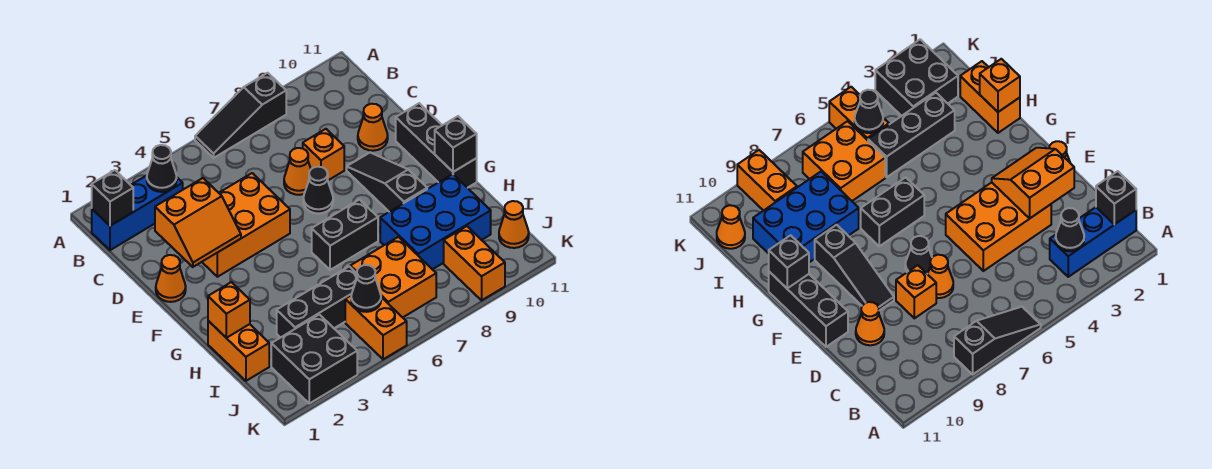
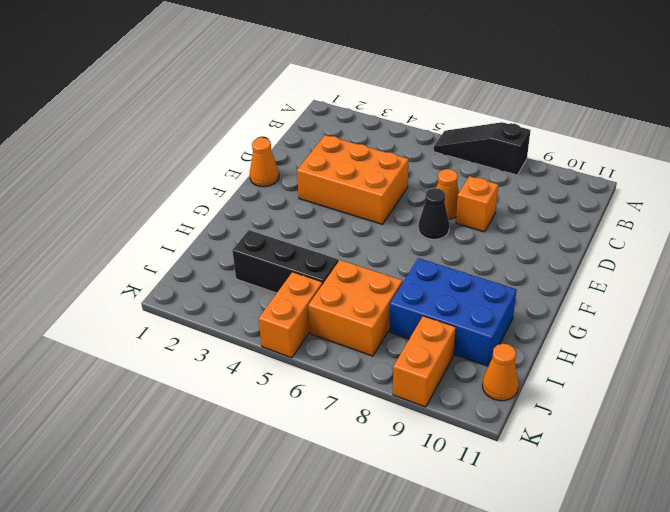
none -> blue brick B1:B3 level 1
none -> orange cone D10 level 1
none -> black slope E9:G9 level 1 top G

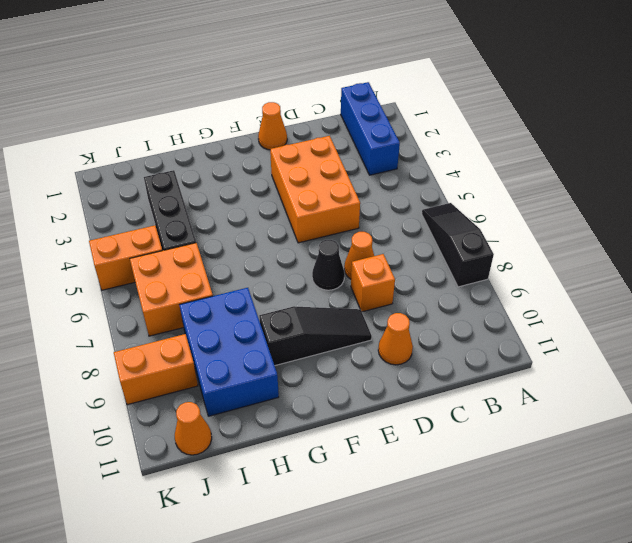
none -> black brick E11:G11 level 1
none -> black brick G6:G7 level 1
none -> orange brick H1:I1 level 1

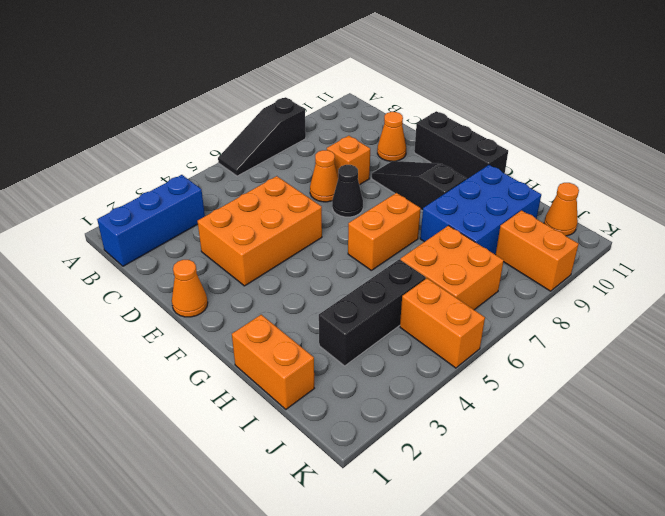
orange brick G6:G7 level 1 -> black brick G6:G7 level 1
none -> black brick J2:K3 level 1
none -> black brick B1 level 2
none -> black cone B3 level 2

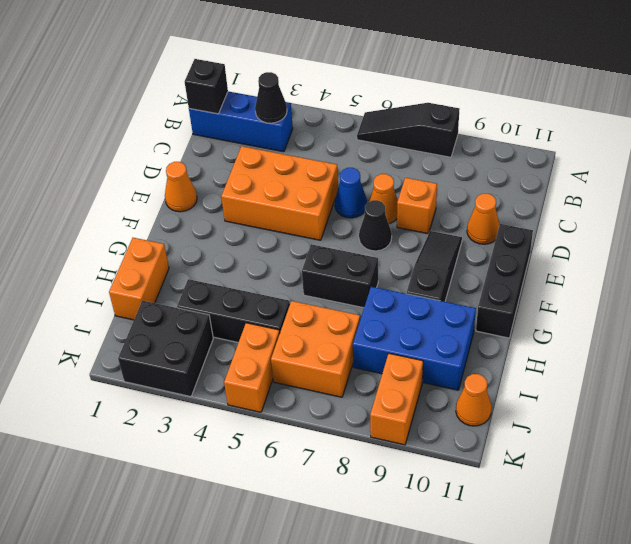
blue cone D6 level 1 -> none
none -> orange slope D2:E3 level 2 top D
none -> black brick G11 level 2
none -> orange brick H1 level 2

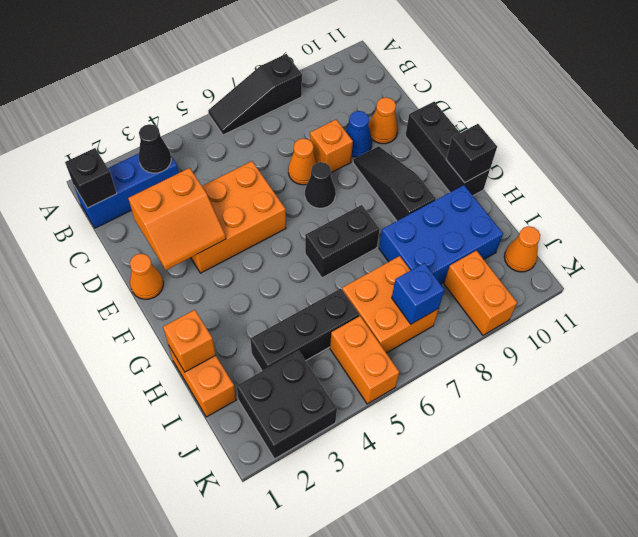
blue cone D9 level 1 -> none
blue brick J7 level 2 -> none
none -> black cone J5 level 2

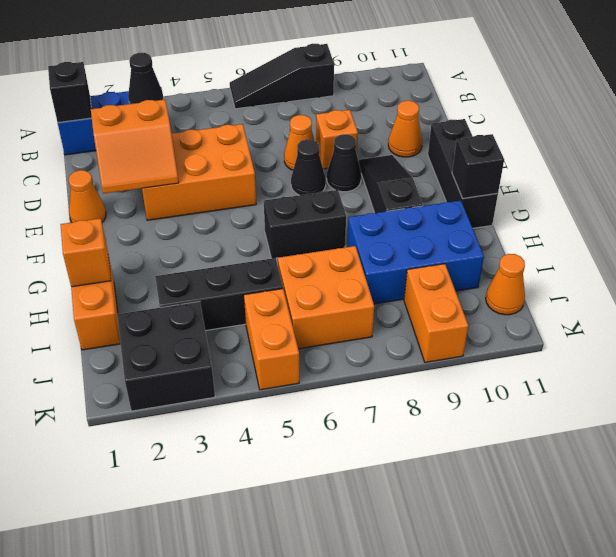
black cone E8 level 1 -> black cone J5 level 2

